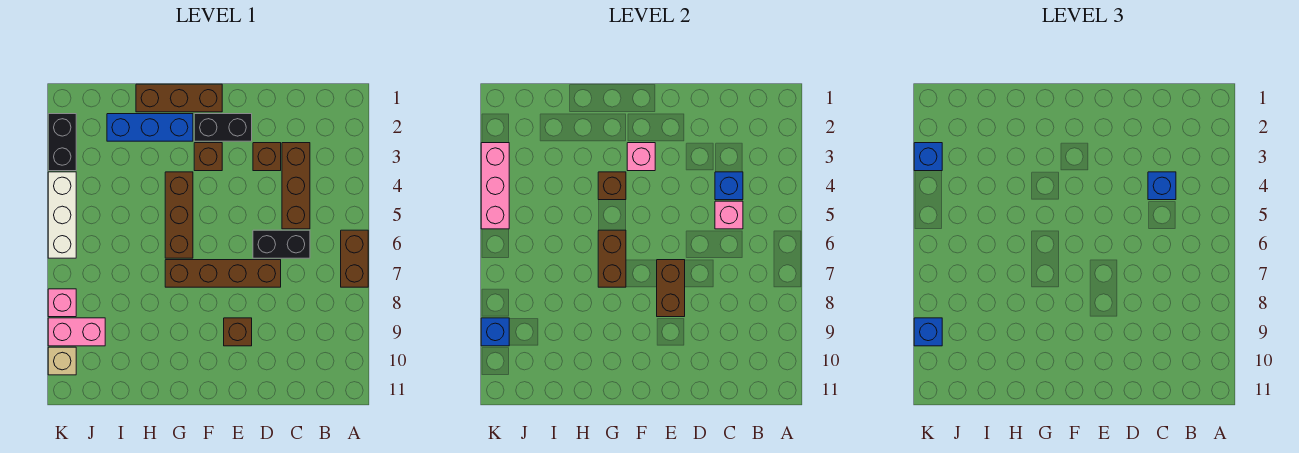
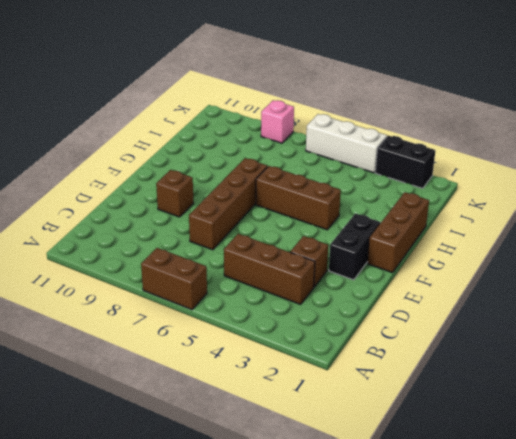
none -> black brick C6:D6 level 1
none -> brown brick F3 level 1
none -> blue brick G2:I2 level 1

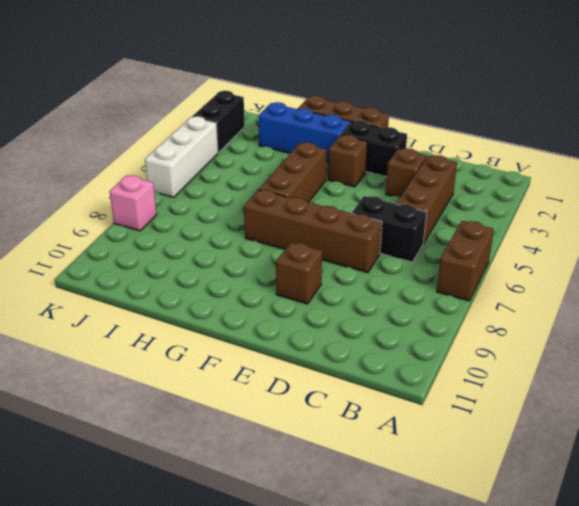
none -> pink brick J9:K9 level 1
none -> tan brick K10 level 1
none -> blue brick C4 level 2

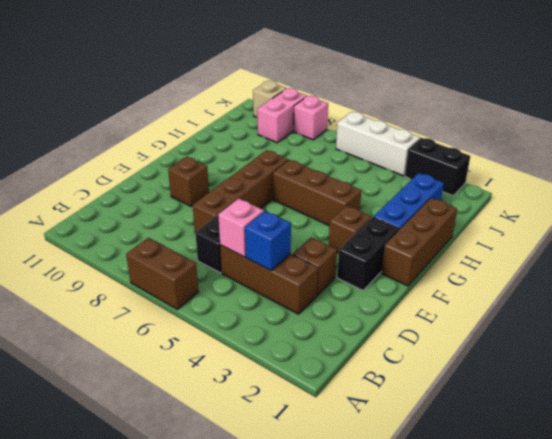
none -> brown brick E7:E8 level 2
none -> pink brick F3 level 2
none -> brown brick G4 level 2

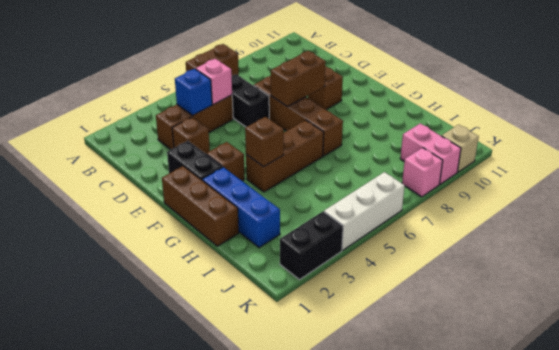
none -> pink brick F3 level 2
none -> brown brick G6:G7 level 2
none -> pink brick K3:K5 level 2

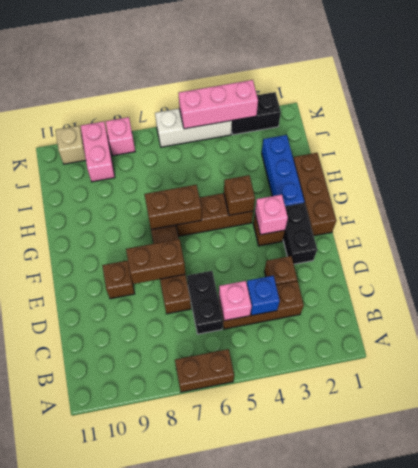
none -> blue brick K9 level 2
none -> blue brick C4 level 3
none -> blue brick K3 level 3

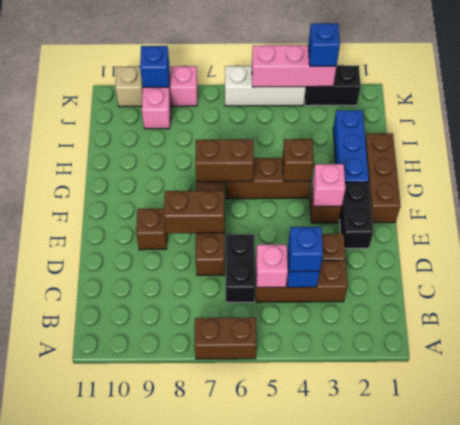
none -> blue brick K9 level 3

